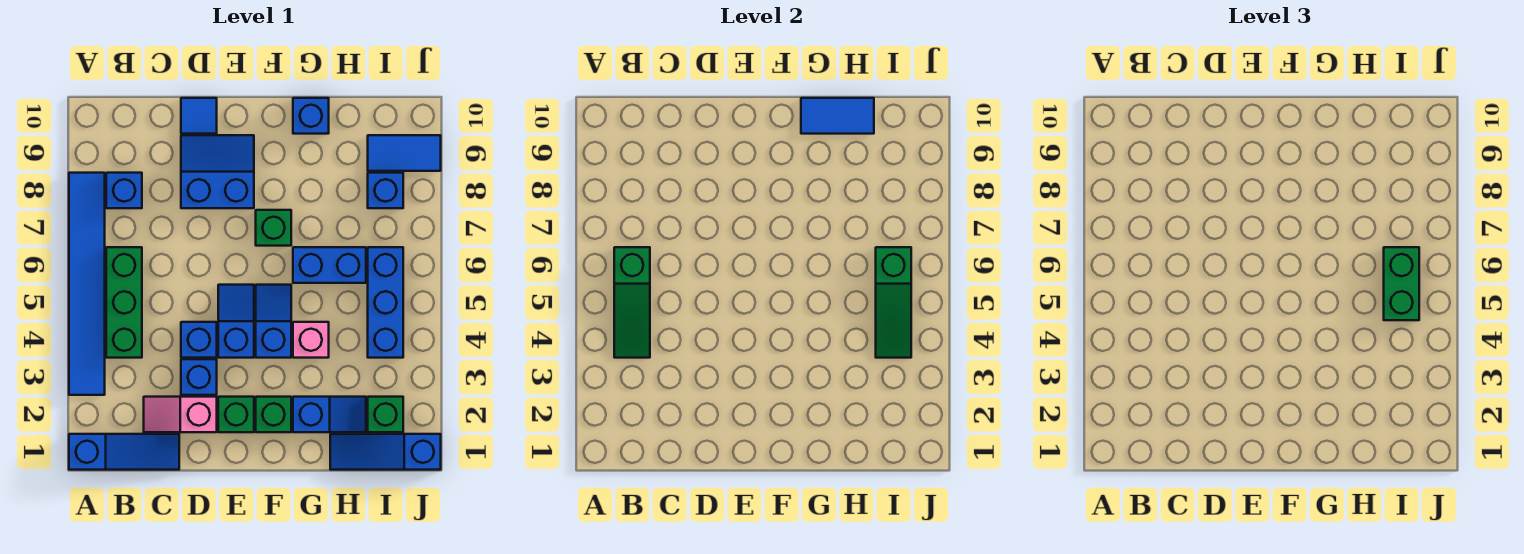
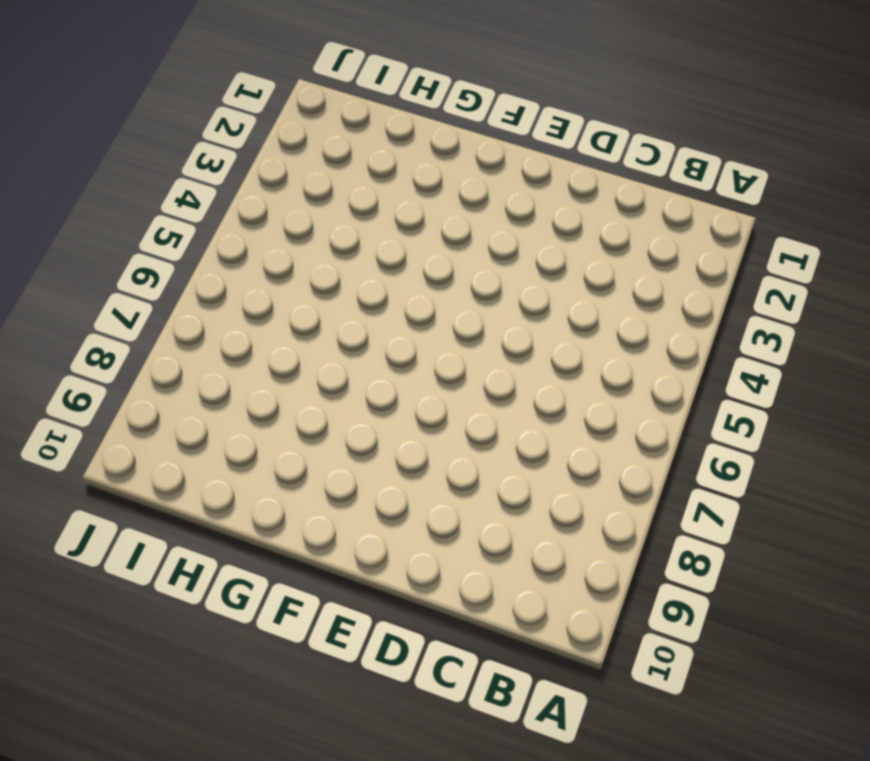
none -> blue slope A1:C1 level 1 top A
none -> blue tile A3:A8 level 1
none -> green brick B4:B6 level 1

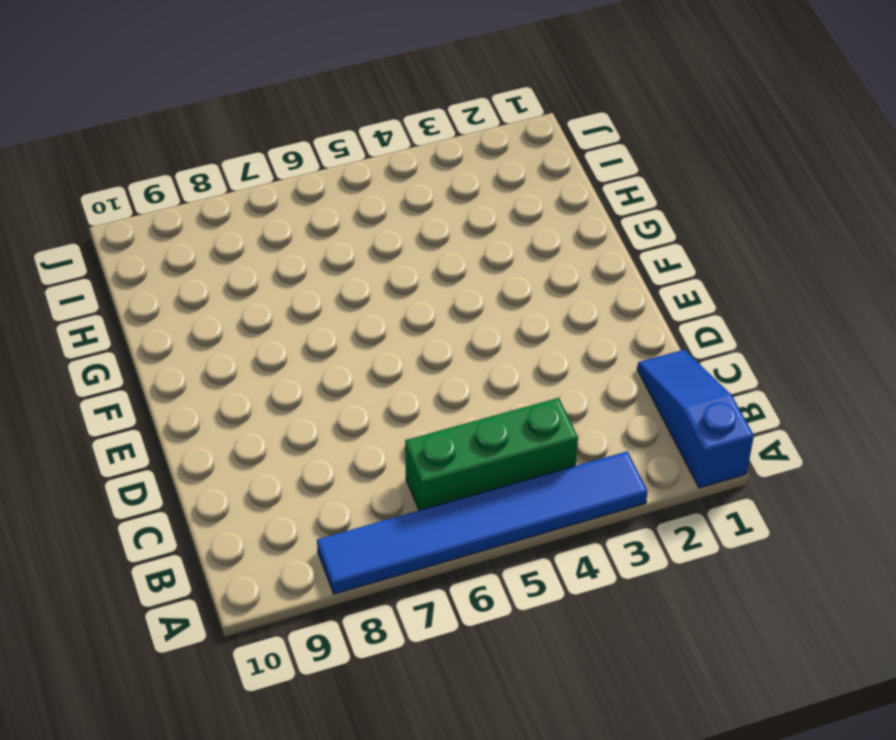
none -> blue brick B8 level 1
none -> pink slope C2:D2 level 1 top D
none -> blue brick D3 level 1

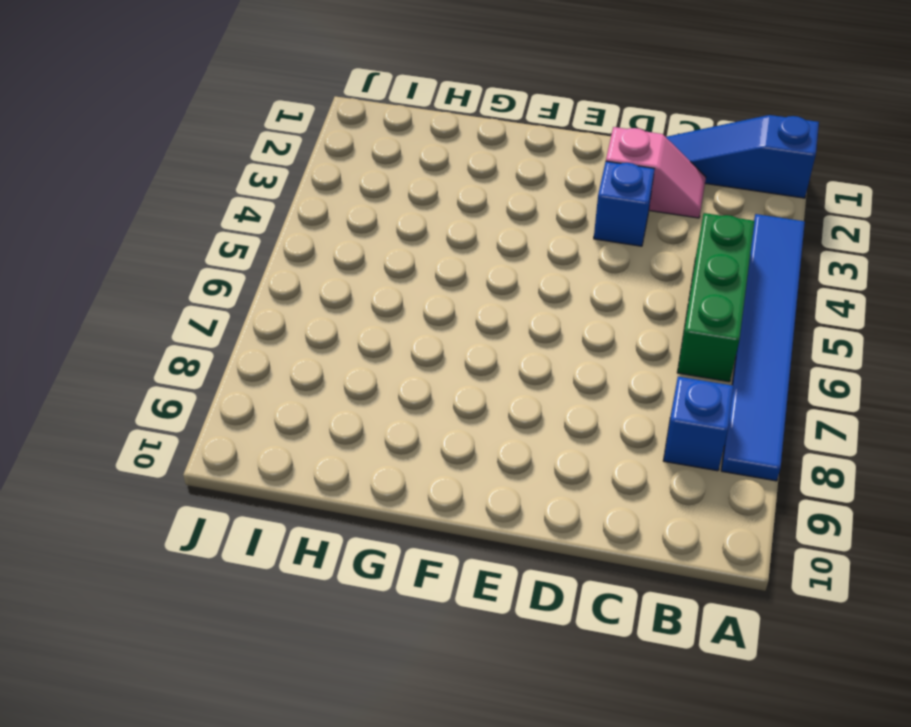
none -> blue brick D4 level 1
none -> blue slope D8:E9 level 1 top 8
none -> blue tile D10 level 1

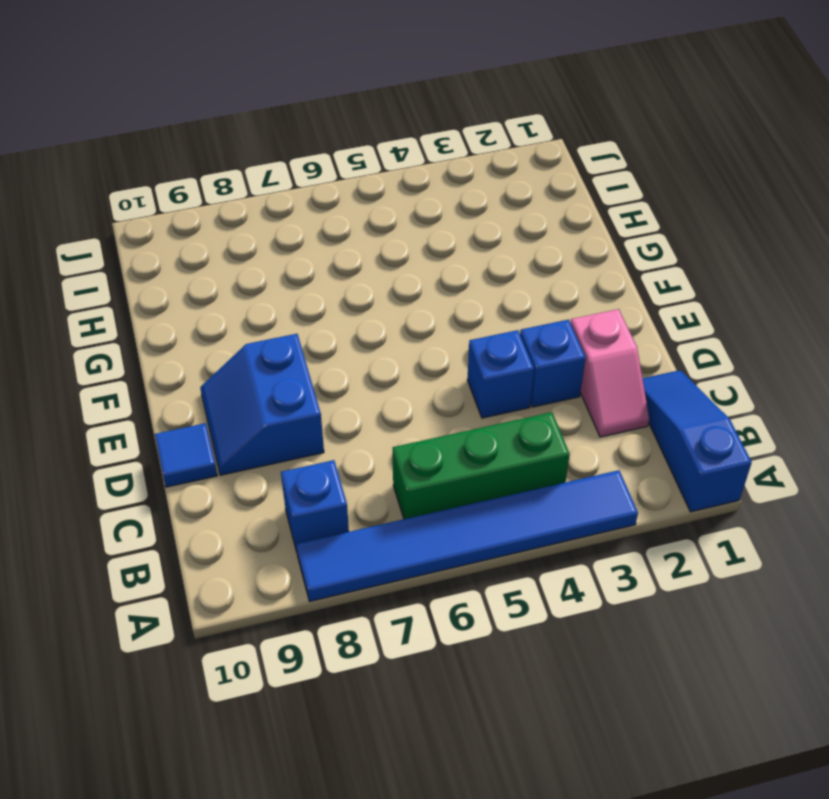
none -> green brick E2 level 1
none -> blue slope E4:E5 level 1 top 4
none -> green brick F2 level 1

